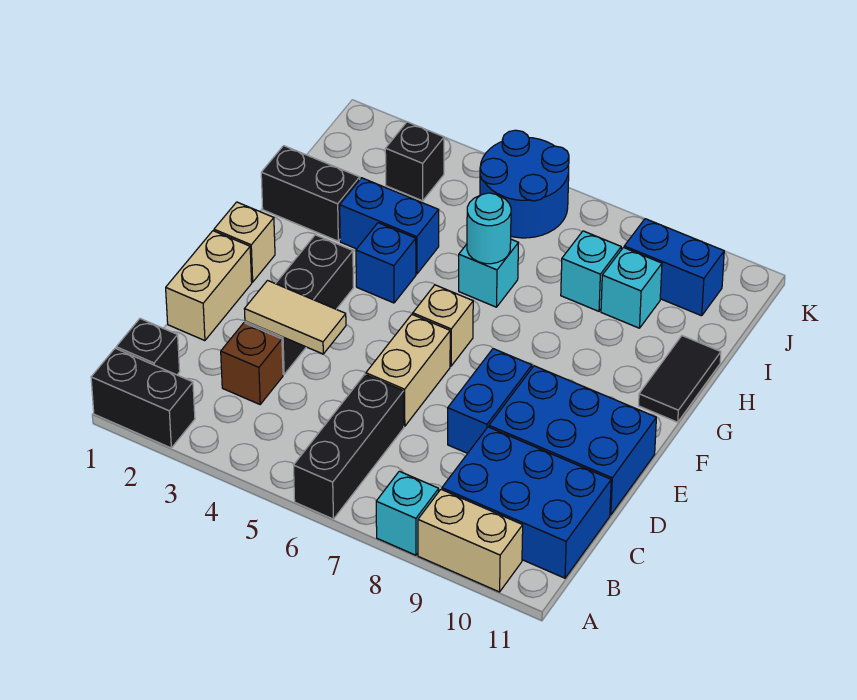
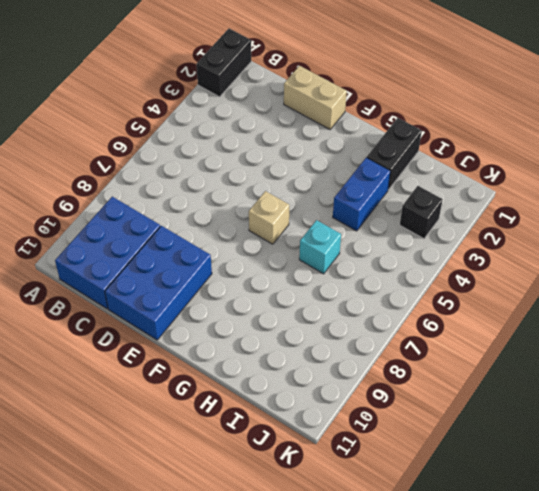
none -> black brick A6:C6 level 1
none -> cyan brick A8 level 1
none -> tan brick A9:A10 level 1

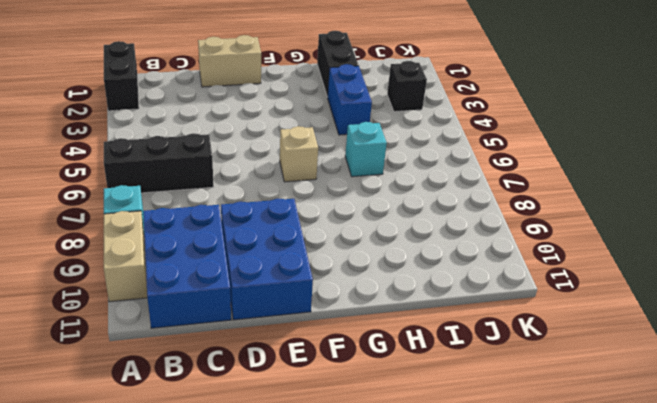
none -> black brick B1 level 1
none -> brown brick C3 level 1
none -> black brick D3:F3 level 1

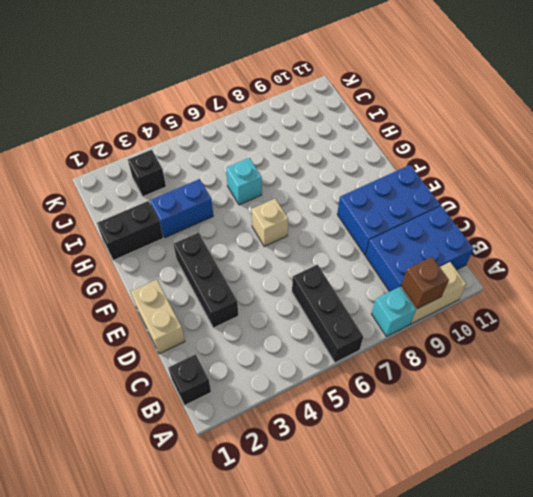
brown brick A9 level 2 -> brown brick C3 level 1
none -> black brick A1:A2 level 1
none -> tan brick D6:E6 level 1
none -> blue brick D8:E8 level 1

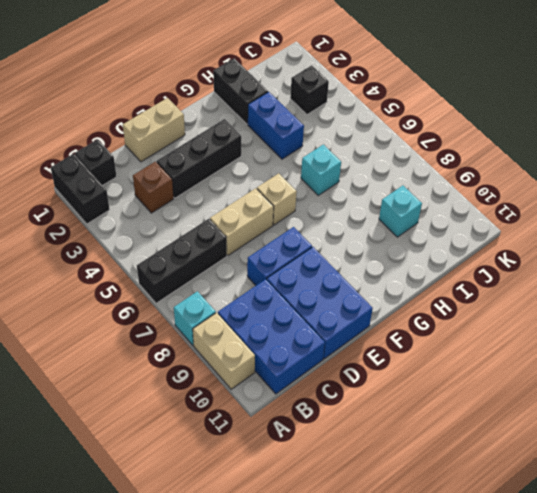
none -> tan brick F1 level 1
none -> blue brick G4 level 1
none -> black tile G11:H11 level 1

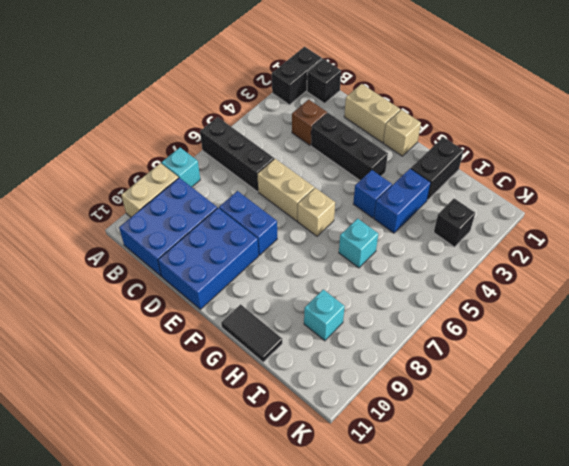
none -> cyan brick I8 level 1
none -> blue round brick J5:K6 level 1
none -> blue brick J9:J10 level 1

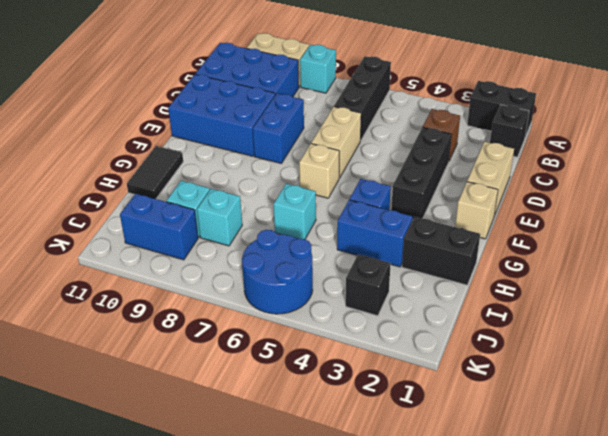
none -> tan tile D3:D4 level 2
none -> cyan round brick H6 level 2

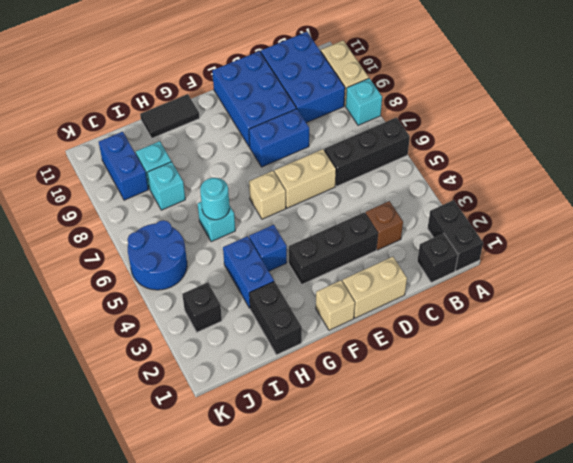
none -> tan tile D3:D4 level 2

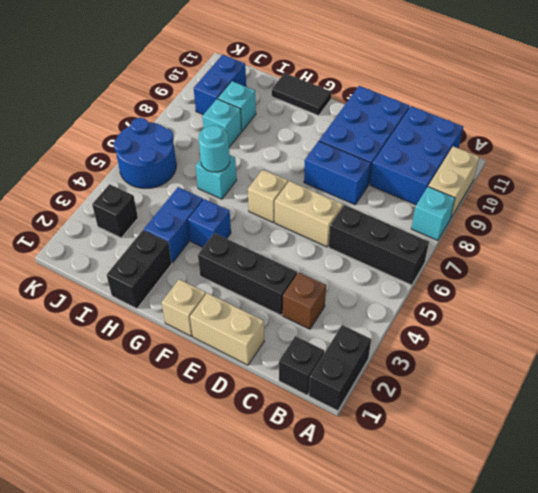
none -> tan tile D3:D4 level 2

